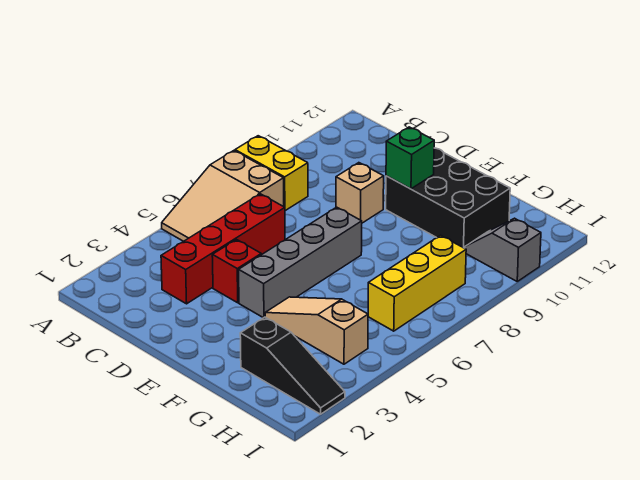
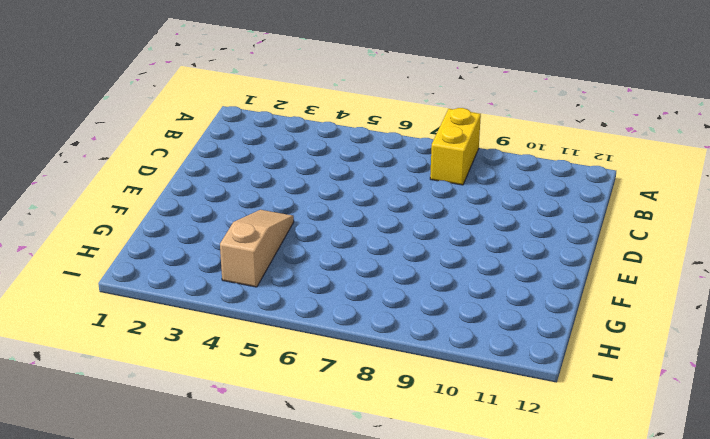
none -> tan slope A5:B7 level 1 top 7
none -> red brick C3:C6 level 1
none -> red brick D4 level 1

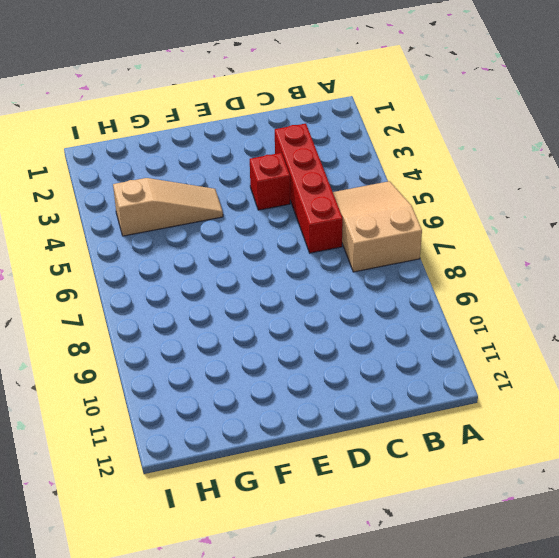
none -> yellow brick A8:B8 level 1
none -> tan brick D9 level 1
none -> grey brick E4:E7 level 1

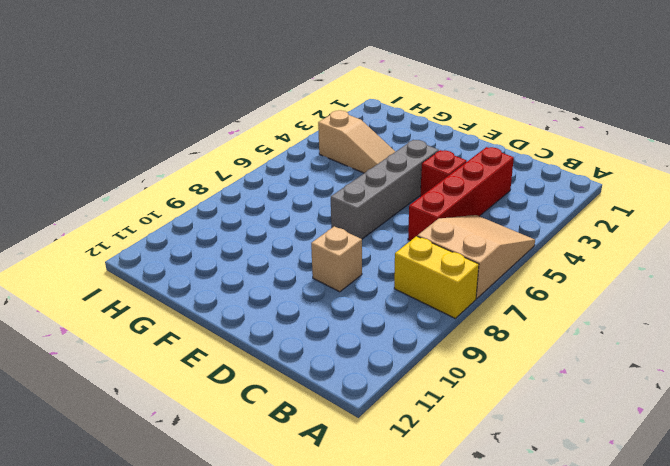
none -> black brick E10:G11 level 1
none -> black slope G2:I2 level 1 top G
none -> yellow brick H6:H8 level 1

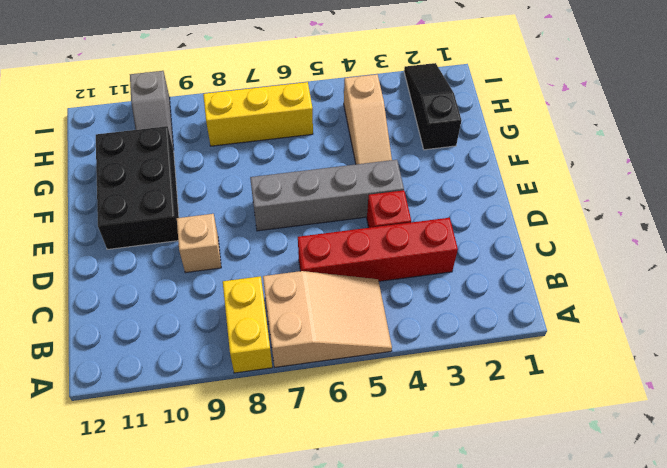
none -> green brick E10 level 2

